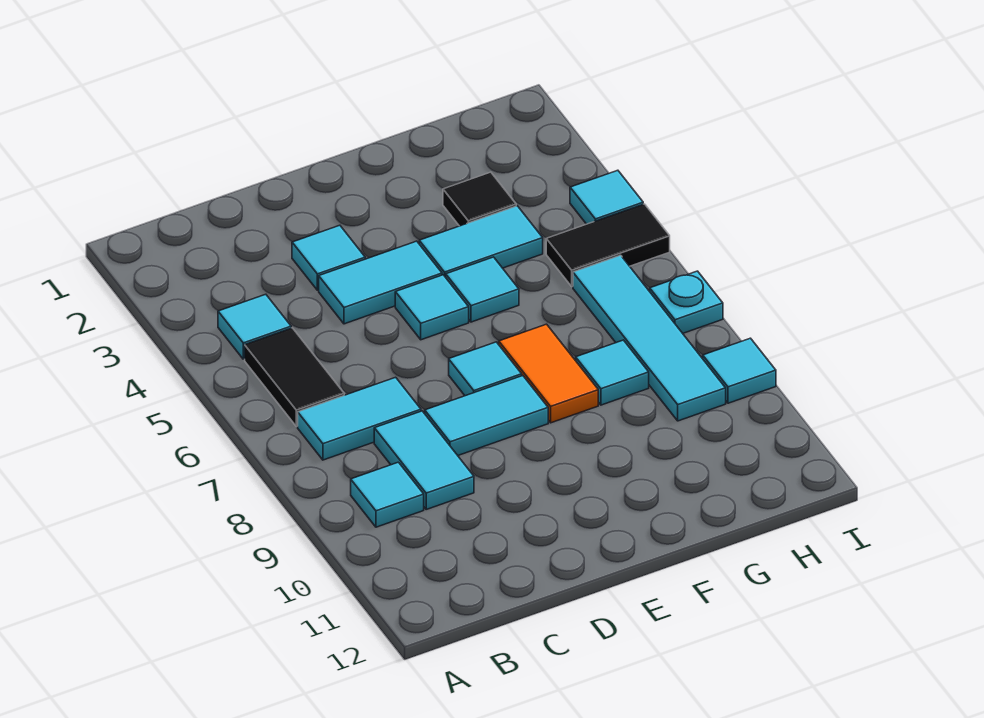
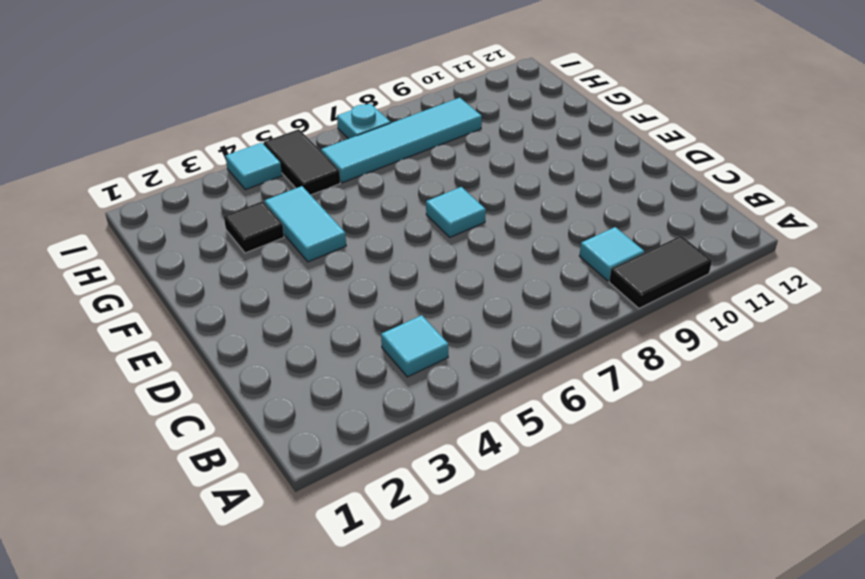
black tile A9:A10 level 1 -> black tile B5:B6 level 1
none -> cyan tile B7:C7 level 1
none -> cyan tile C8:C9 level 1
none -> cyan tile D3 level 1

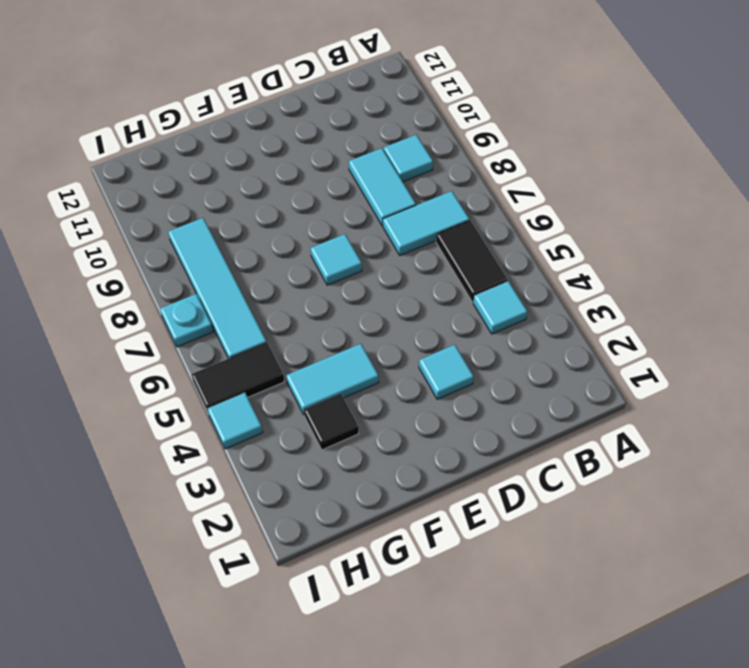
none -> cyan tile D4:E4 level 1
none -> cyan tile D8:E8 level 1
none -> cyan tile E5 level 1

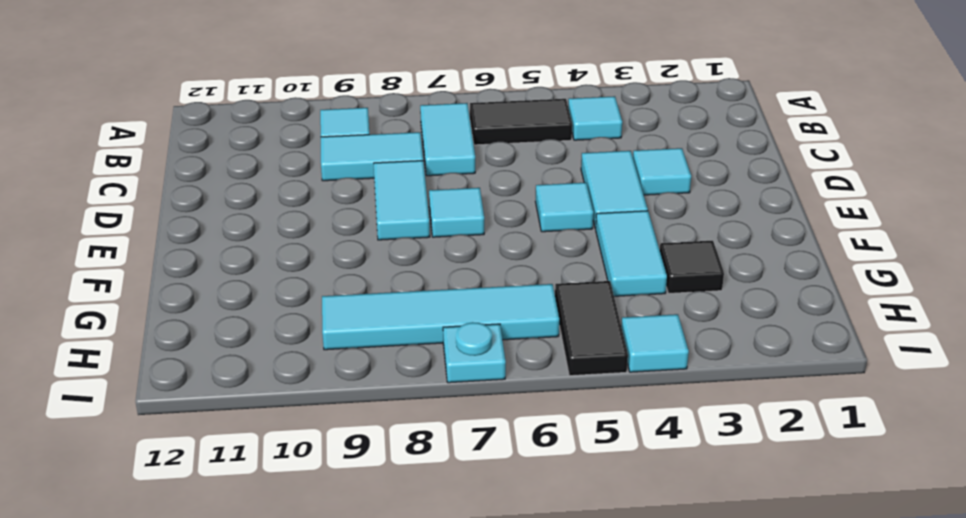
none -> cyan tile F5 level 1
none -> orange tile F7:F8 level 1
none -> cyan tile G8 level 1

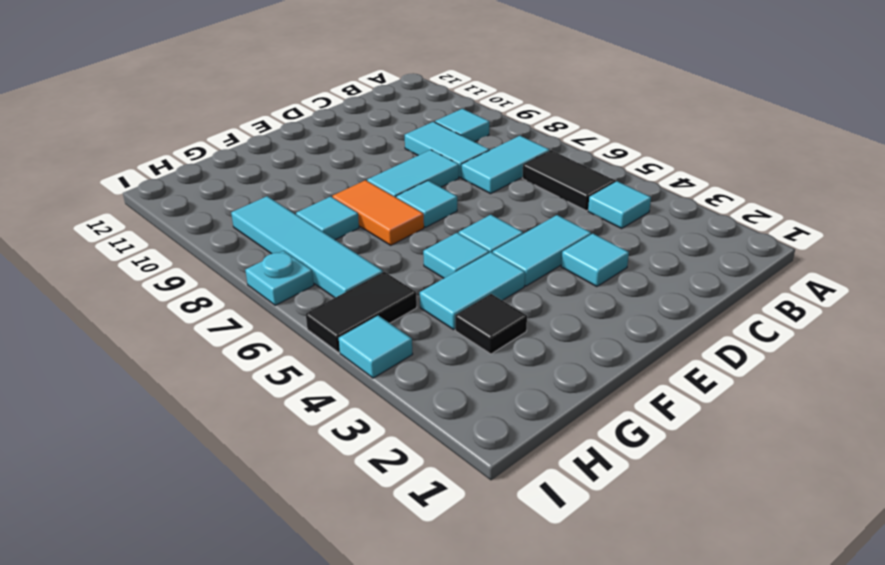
none -> cyan tile I9 level 1

